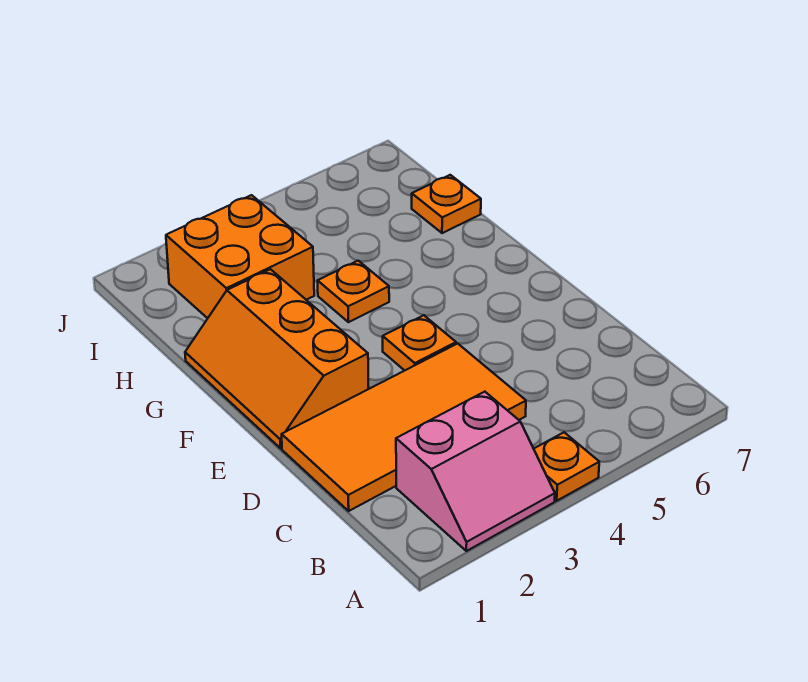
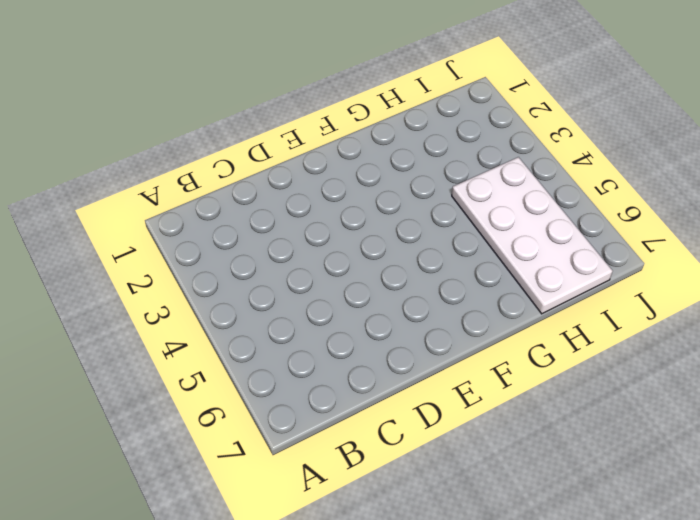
white plate H4:I7 level 1 -> orange plate H7 level 1
none -> pink slope A2:B3 level 1 top B
none -> orange plate A4 level 1

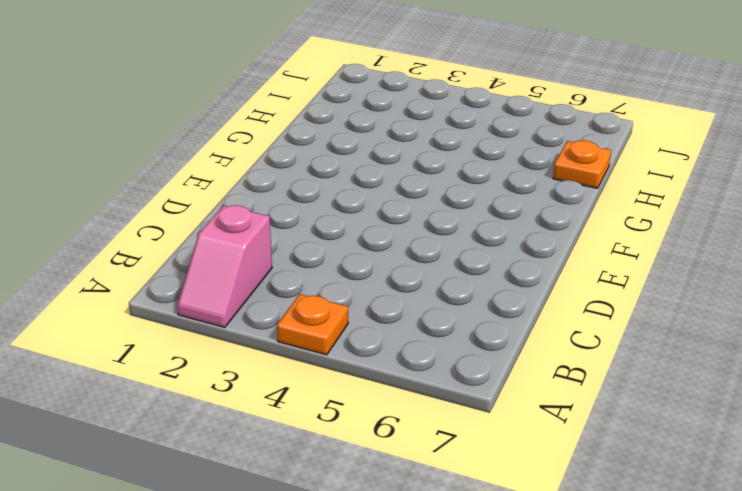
pink slope A2:B2 level 1 top B -> pink slope A2:B3 level 1 top B
none -> orange tile C1:D4 level 1
none -> orange slope E1:G2 level 1 top 2

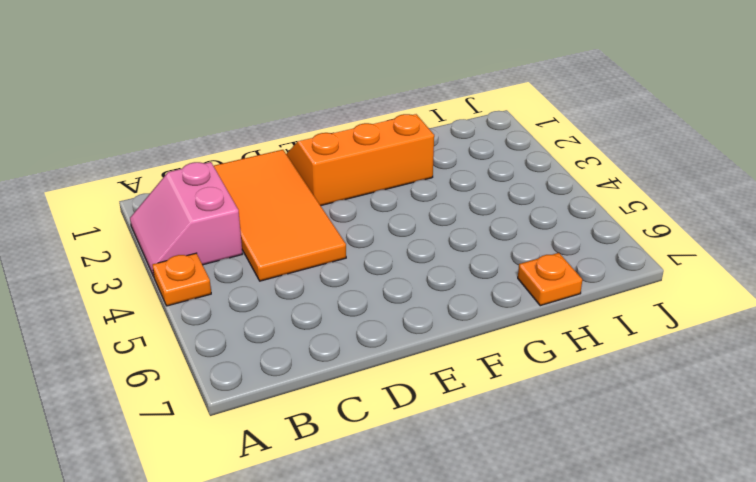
none -> orange plate E4 level 1
none -> orange plate G4 level 1

